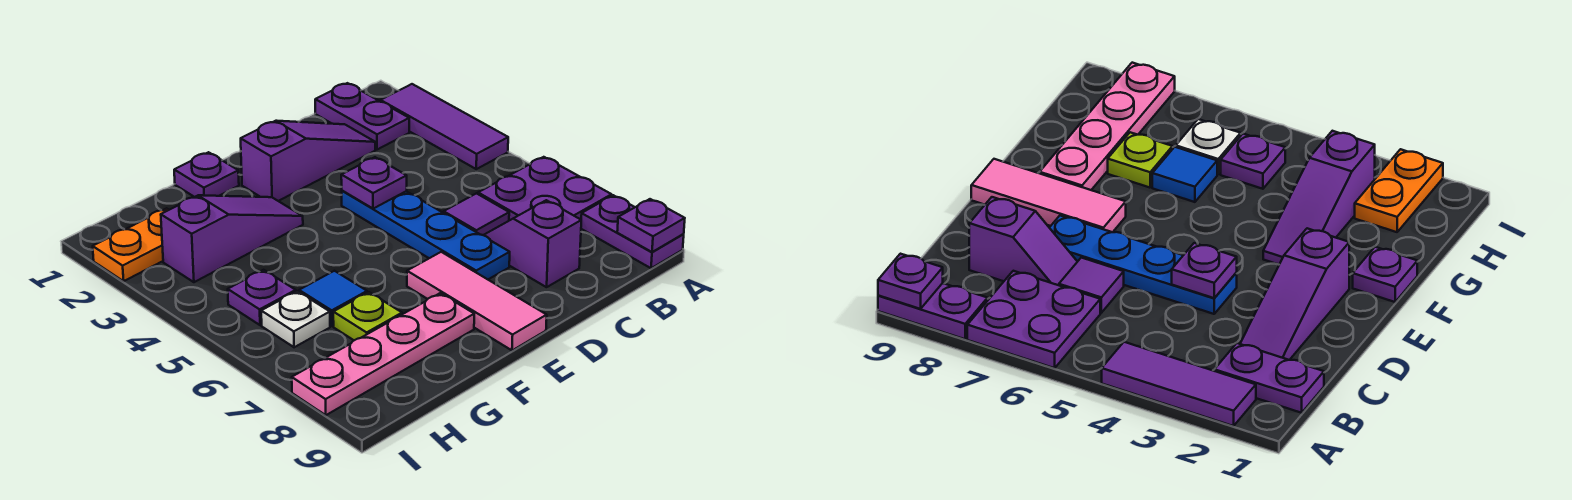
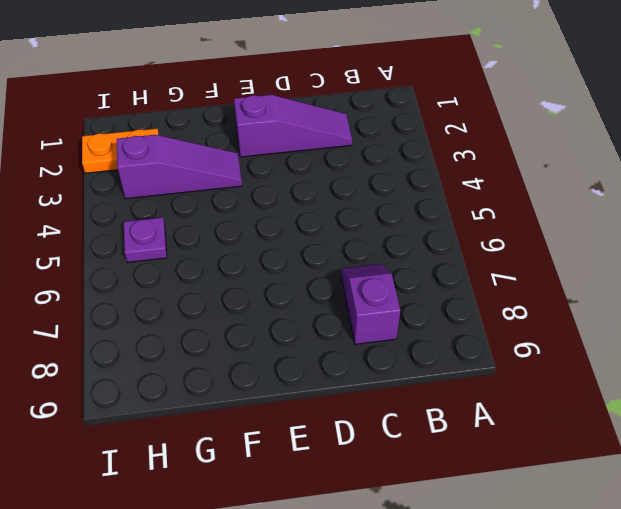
none -> purple tile A2:A4 level 1
none -> purple plate A6:B7 level 1
none -> purple plate A8:A9 level 1

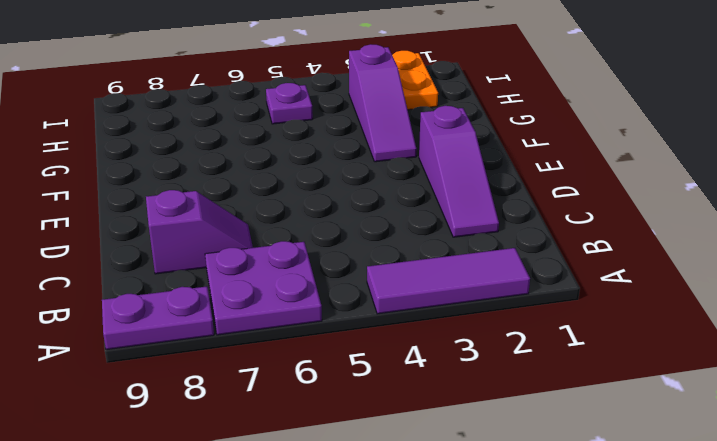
none -> purple plate B1:B2 level 1
none -> purple tile C6 level 1
none -> blue plate D4:D7 level 1

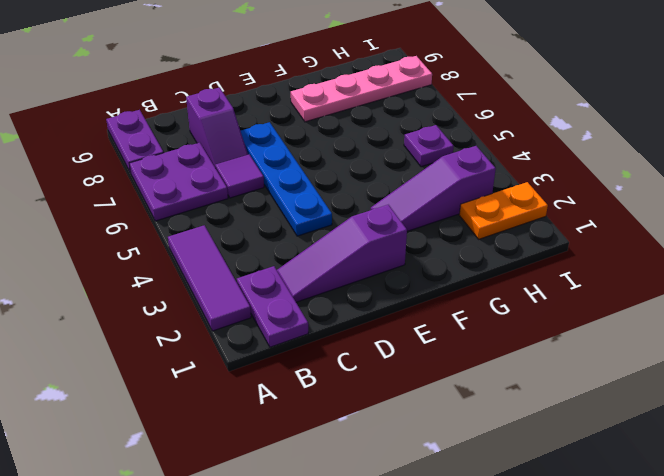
none -> pink tile E7:E9 level 1
none -> purple plate F1 level 1
none -> blue tile G6 level 1

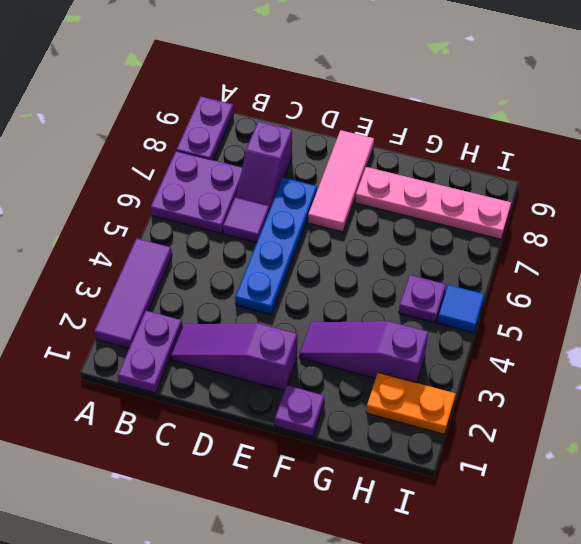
blue tile I5 level 1 -> blue tile G6 level 1
none -> lime plate G7 level 1
none -> white plate H6 level 1
none -> purple plate A9 level 2

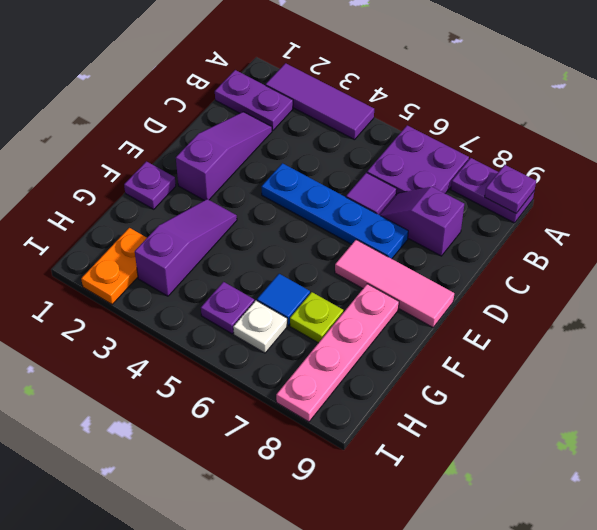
none -> purple plate D4 level 2

